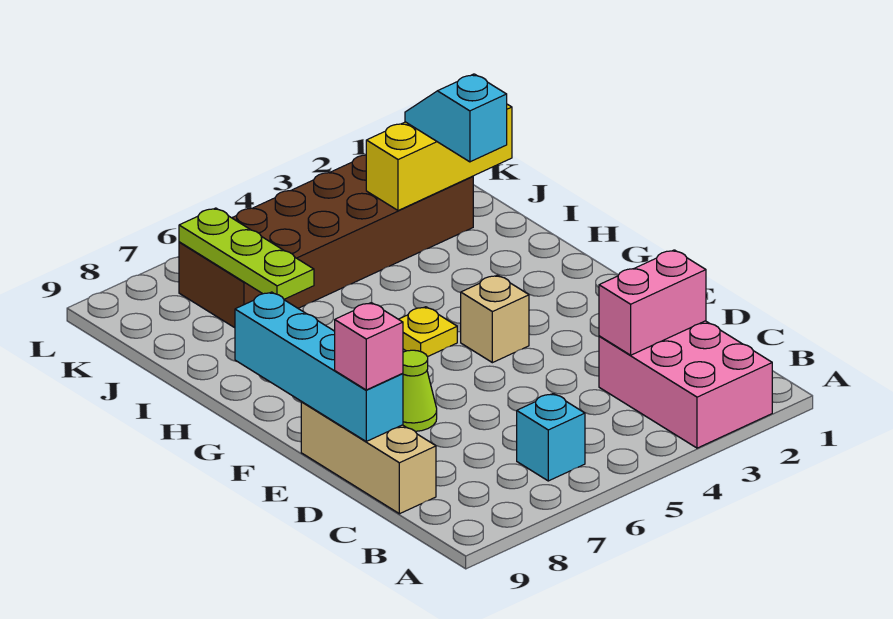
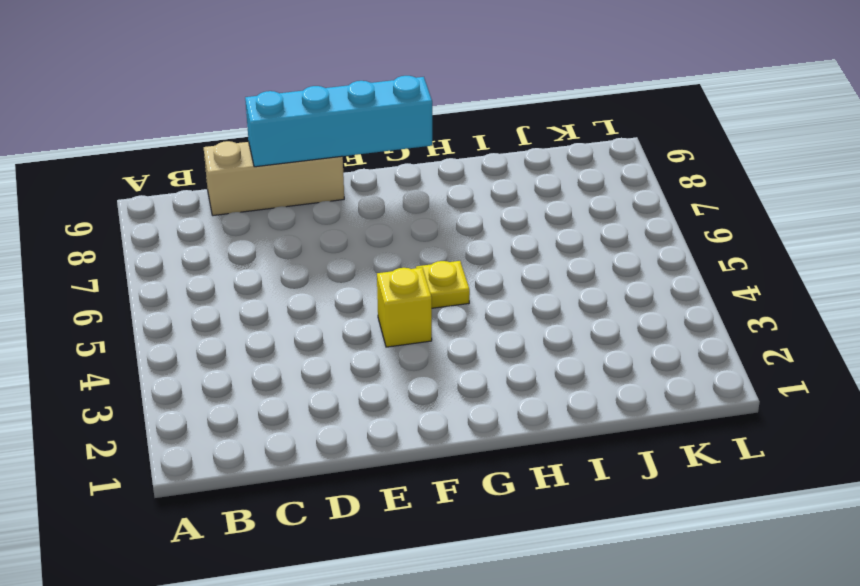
yellow brick F4 level 1 -> tan brick F4 level 1
none -> pink brick A2:C3 level 1
none -> cyan brick B6 level 1
none -> lime cone E7 level 1

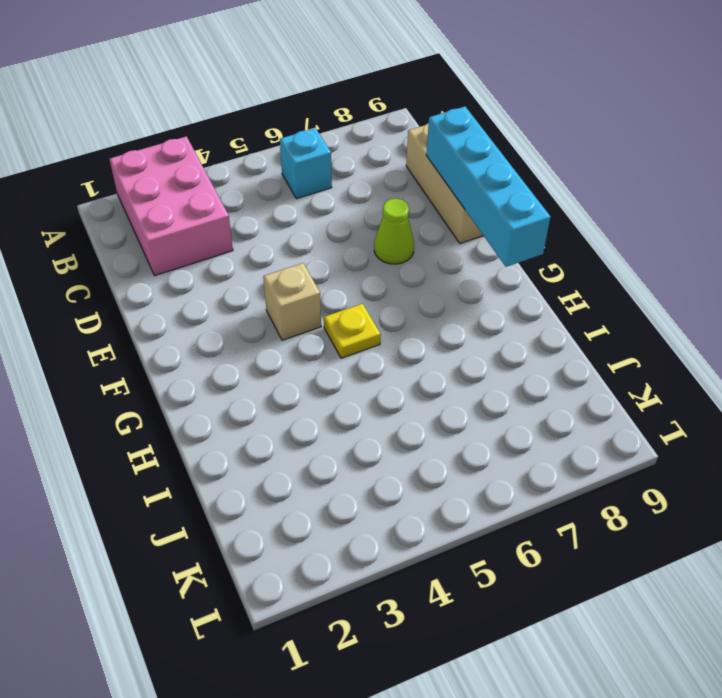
none -> brown brick J2:K7 level 1
none -> pink brick C2:C3 level 2
none -> lime plate I7:K7 level 2

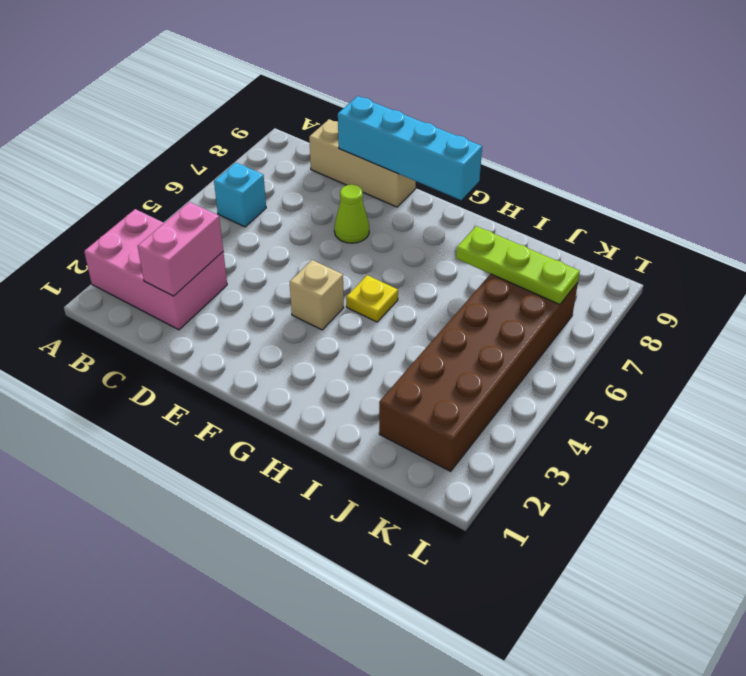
none -> yellow brick J1:J3 level 2
none -> pink brick D9 level 3
none -> cyan slope I2:J2 level 3 top I

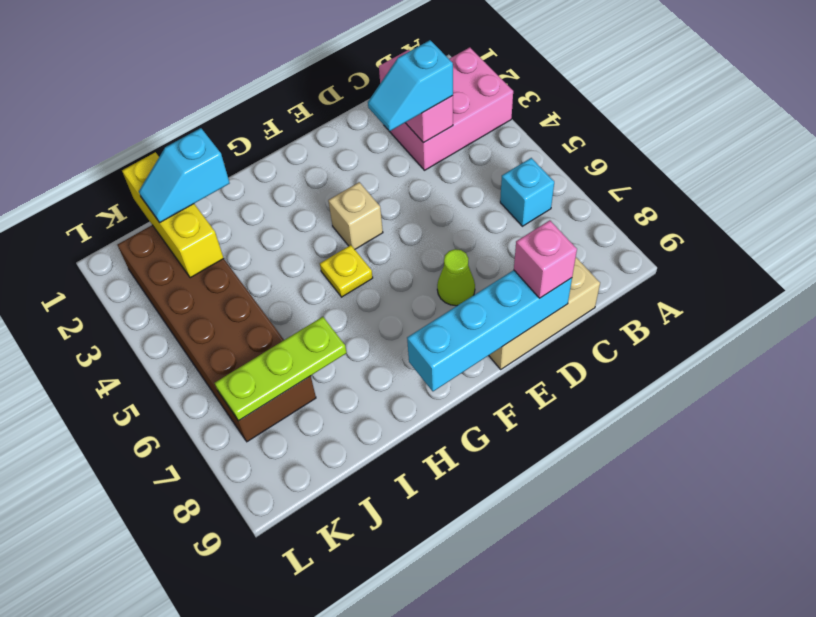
cyan slope C3:D3 level 3 top C -> none

